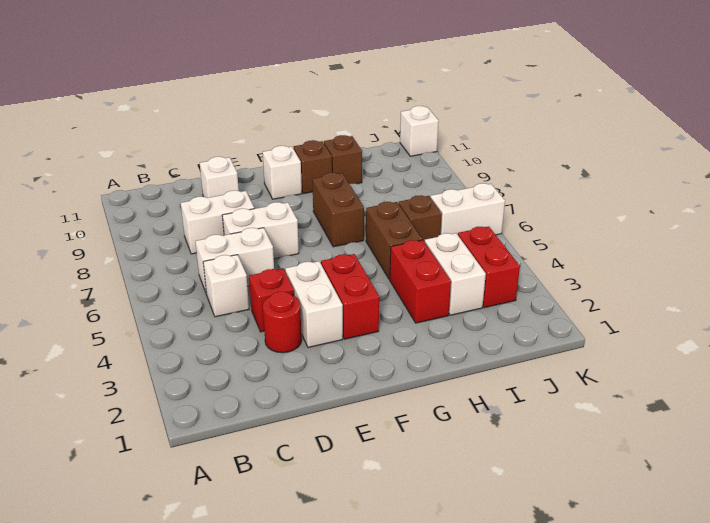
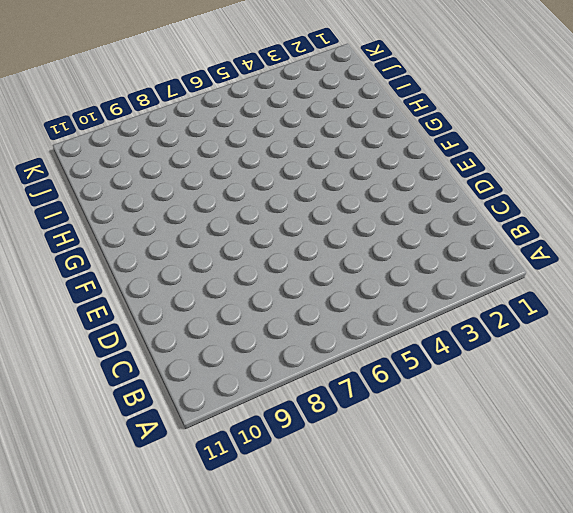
none -> white brick C5 level 1
none -> white brick C6:D6 level 1
none -> white brick C8:D8 level 1

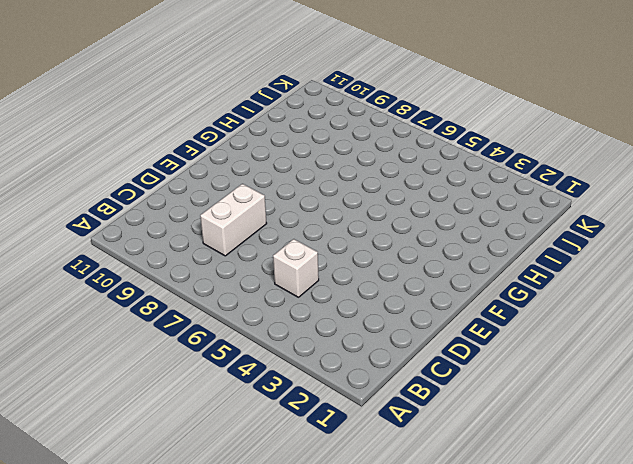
none -> white brick C6:D6 level 1
none -> red round brick D3 level 1
none -> red brick D4 level 1

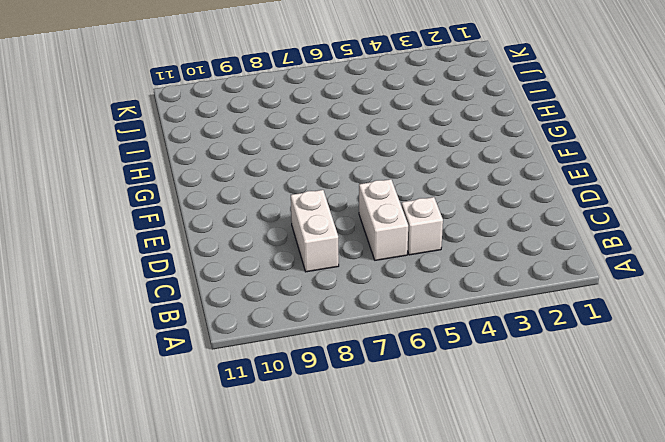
none -> red round brick D3 level 1
none -> red brick D4 level 1
none -> white brick D7:E7 level 1

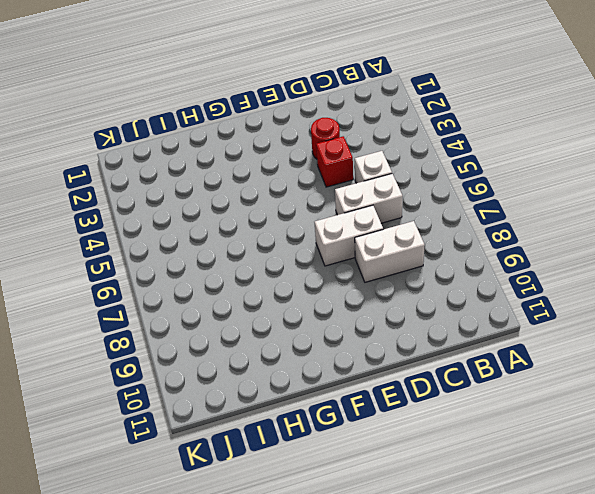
none -> white brick D10 level 1
none -> white brick E3:E4 level 1
none -> red brick F3:F4 level 1

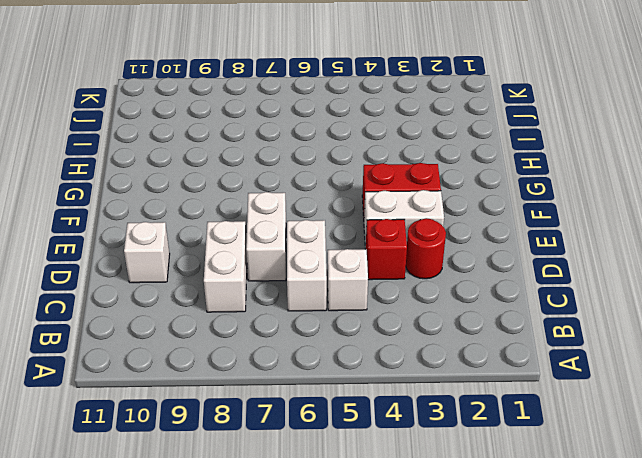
none -> white brick F10 level 1
none -> brown brick G7:G8 level 1
none -> brown brick G10 level 1

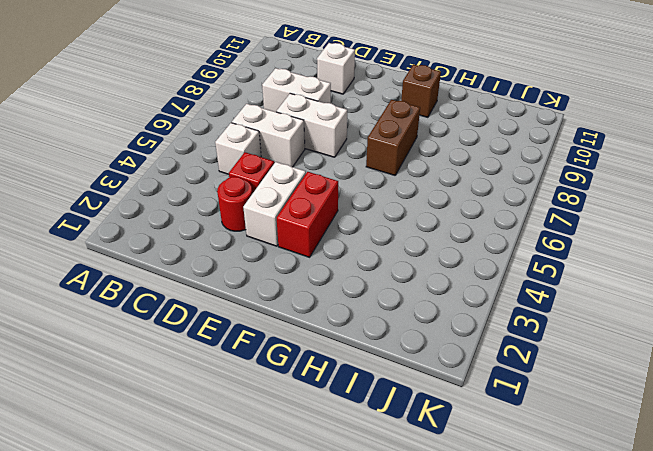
none -> white brick F10 level 1
none -> red brick H3:H4 level 1
none -> brown brick H5:H6 level 1

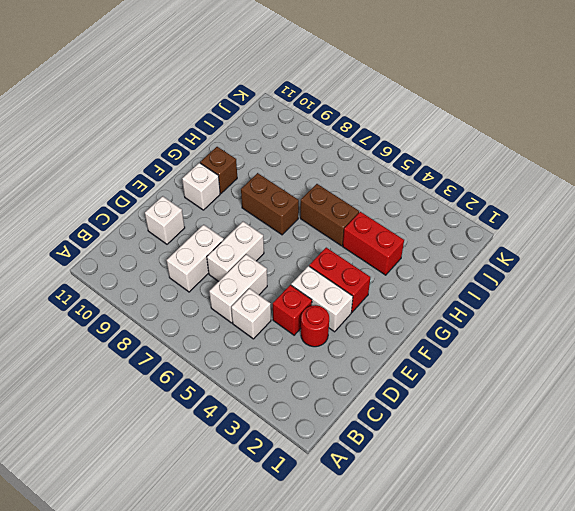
none -> brown brick H10 level 1
none -> white brick I3:I4 level 1
none -> brown brick I6 level 1

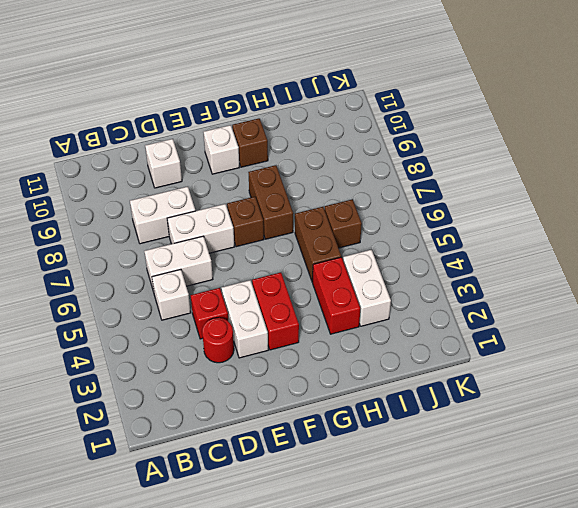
brown brick F7 level 1 -> brown brick H10 level 1
none -> red brick J3:J4 level 1
none -> white brick J6:K6 level 1
none -> white brick K11 level 1

